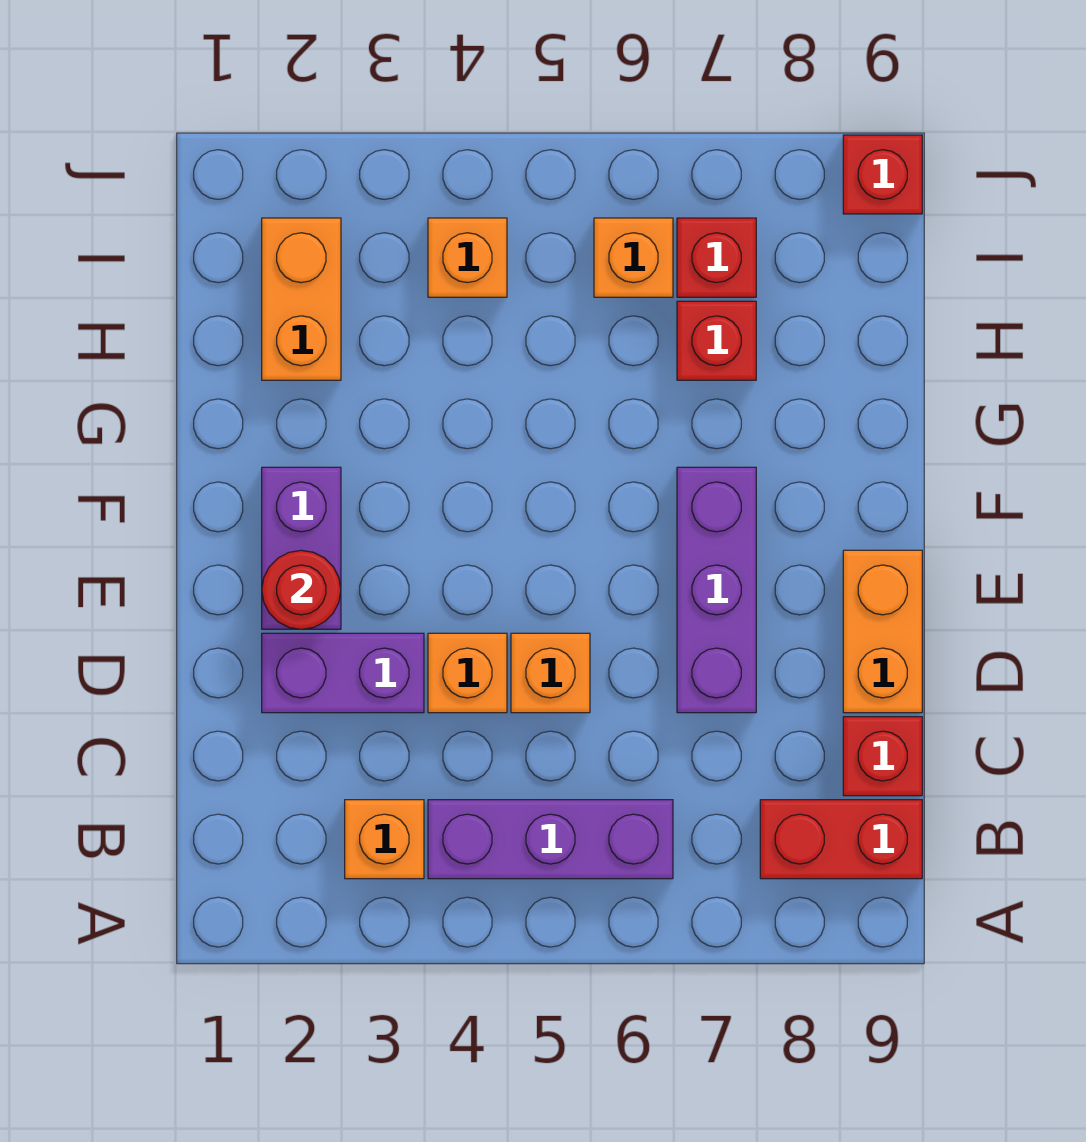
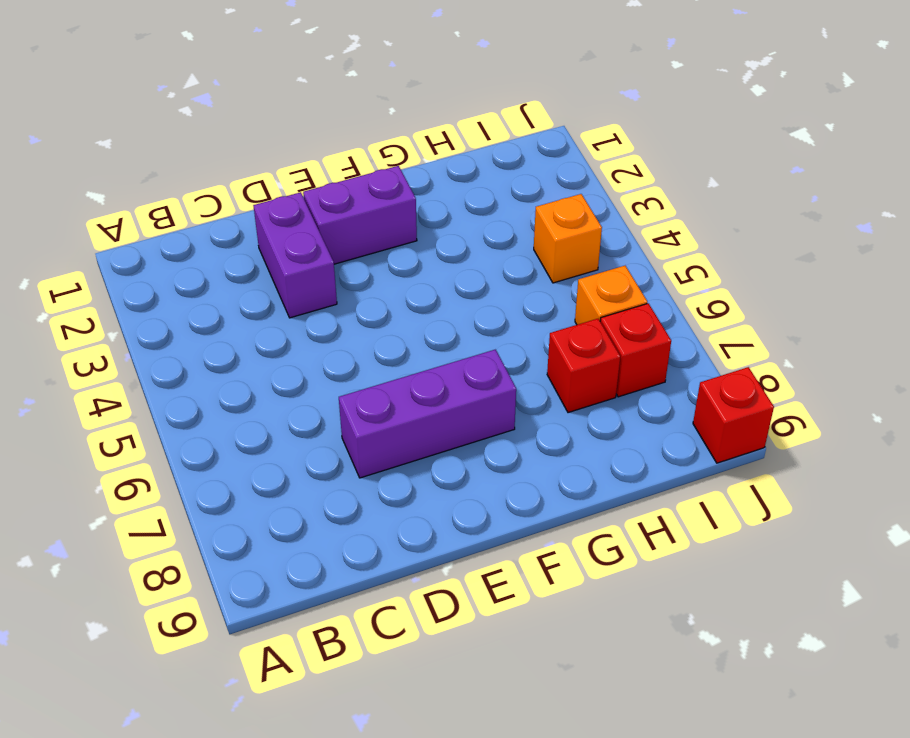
none -> orange brick B3 level 1
none -> purple brick B4:B6 level 1
none -> red brick B8:B9 level 1

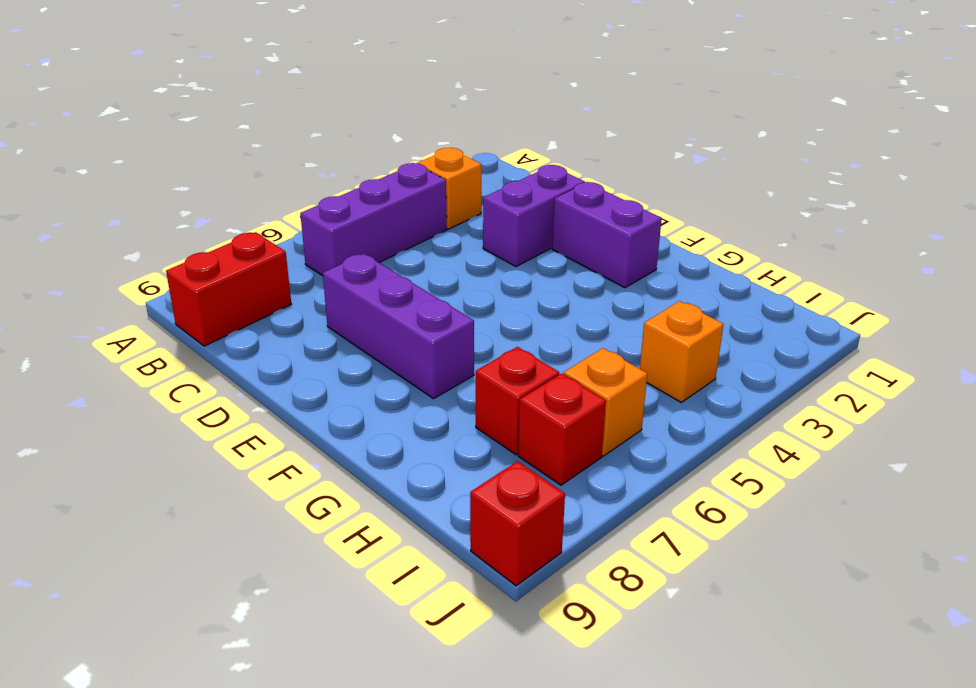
none -> red brick C9 level 1
none -> orange brick D4 level 1
none -> orange brick D5 level 1

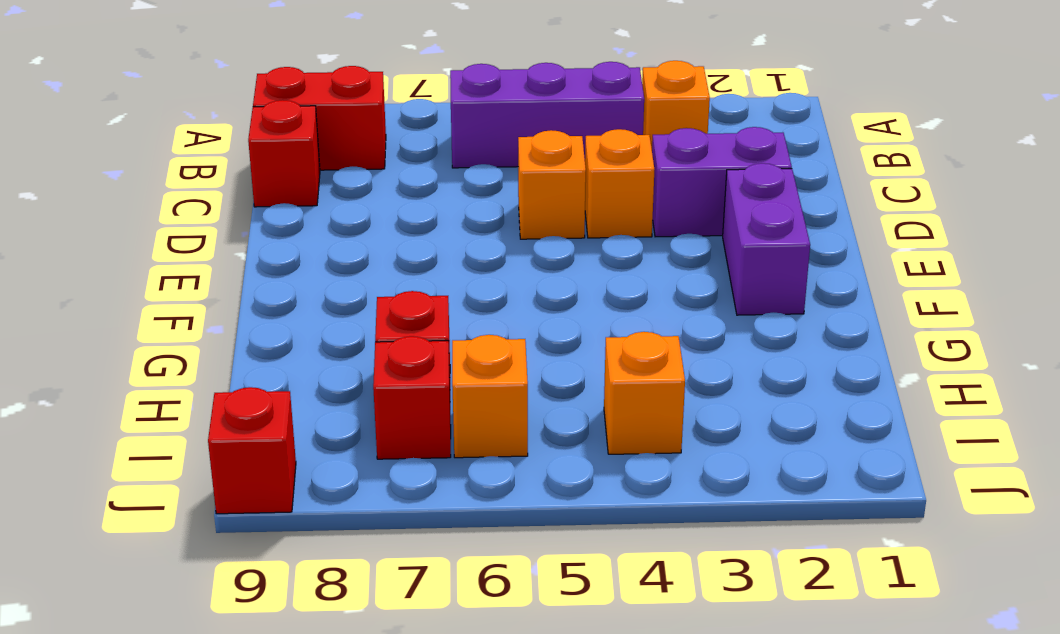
none -> purple brick D7:F7 level 1
none -> orange brick D9:E9 level 1
none -> orange brick H2:I2 level 1

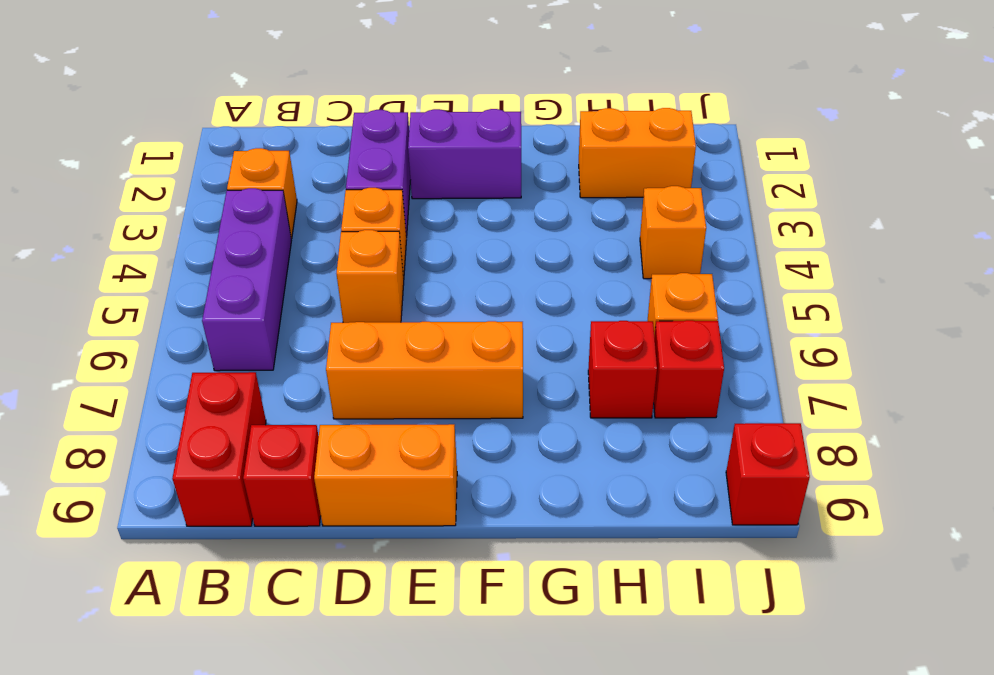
orange brick D7:F7 level 1 -> purple brick D7:F7 level 1
none -> red round brick E2 level 2

